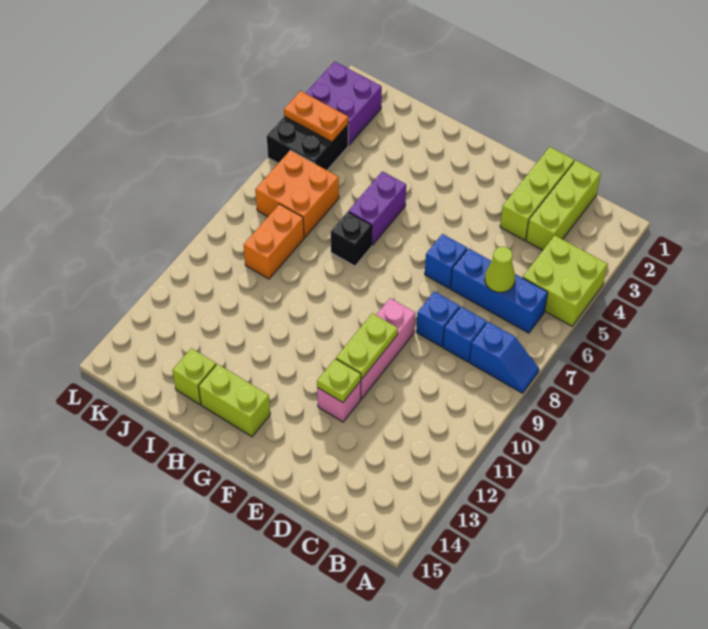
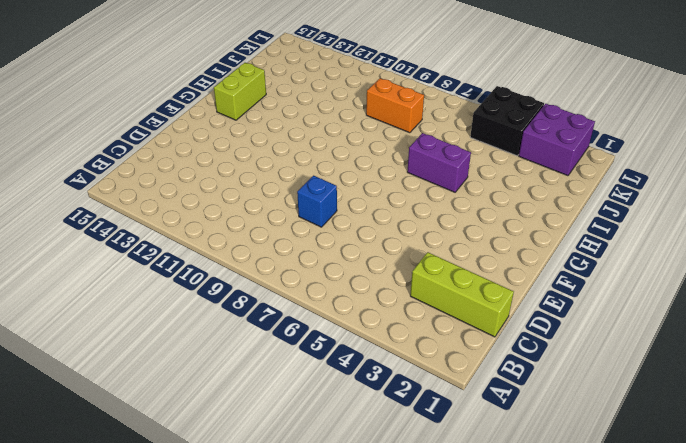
none -> lime brick A4:B5 level 1
none -> blue slope A8:B8 level 1 top B
none -> blue brick B6:D6 level 1

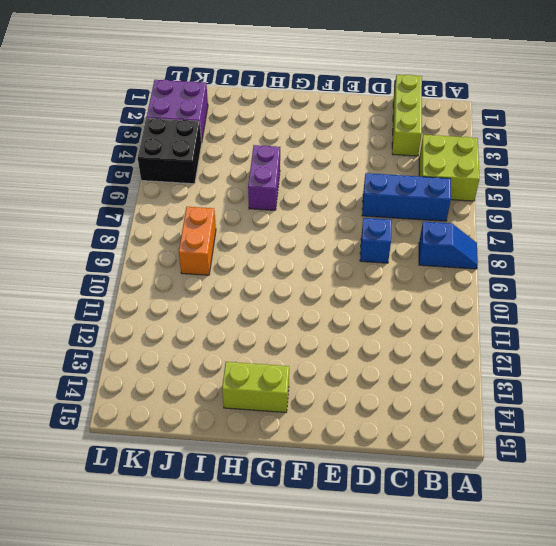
none -> blue brick C8 level 1
none -> lime brick D1:D3 level 1
none -> blue brick E6 level 1

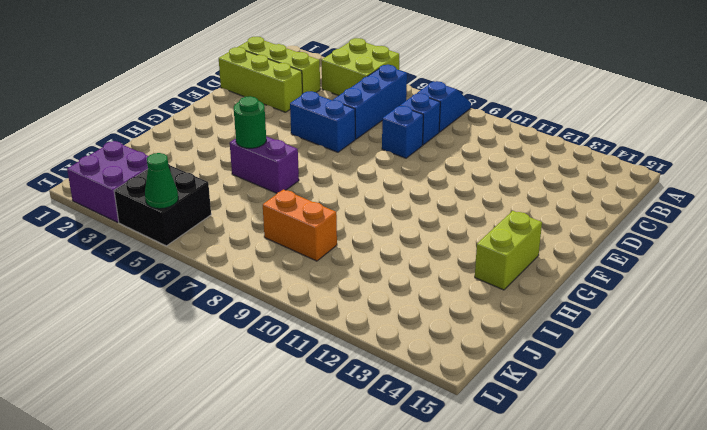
blue brick E5:E6 level 1 -> blue brick E6 level 1
green round brick H5 level 2 -> none
green cone L5 level 2 -> none
none -> pink brick E9:E11 level 1
none -> pink brick E12 level 1
none -> black brick H7 level 1

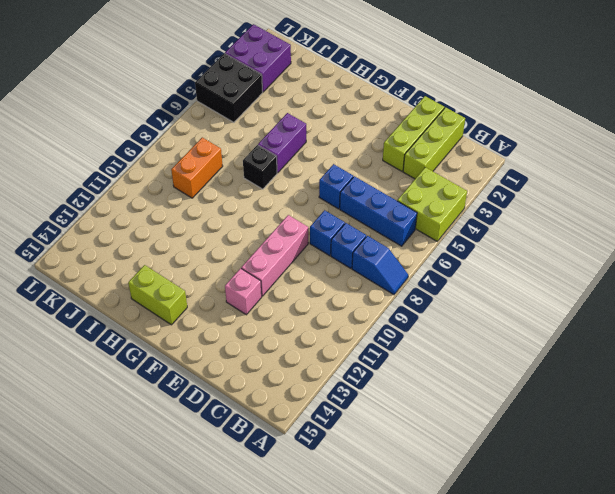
none -> lime brick I14 level 1
none -> orange brick J6:K7 level 1
none -> lime cone C6 level 2

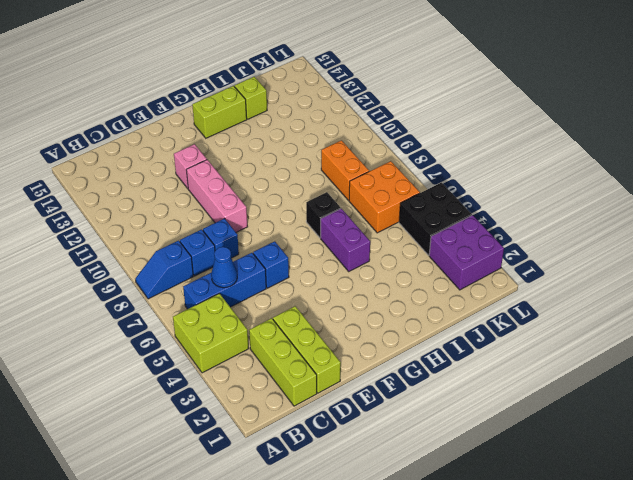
blue cone C6 level 2 -> lime cone C6 level 2
none -> lime plate E10:E11 level 2
none -> lime plate E12 level 2
none -> orange plate K4:L4 level 2

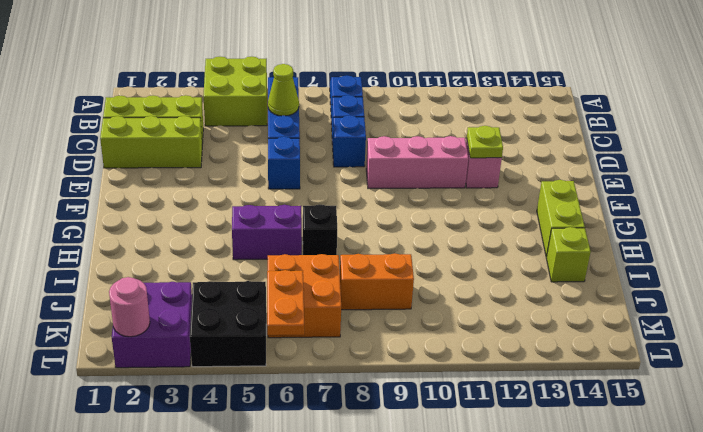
orange plate K6:L6 level 2 -> orange plate K4:L4 level 2
pink round brick L2 level 2 -> none
none -> lime plate E10:E11 level 2

